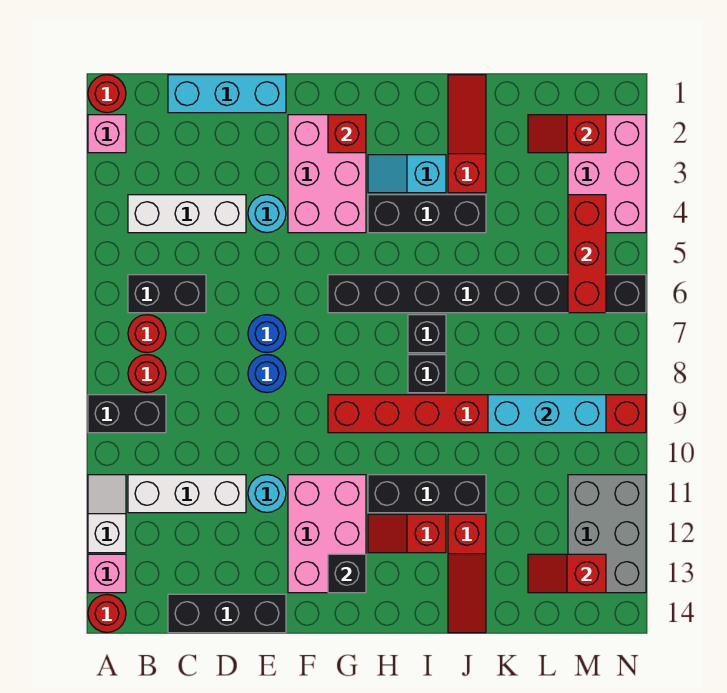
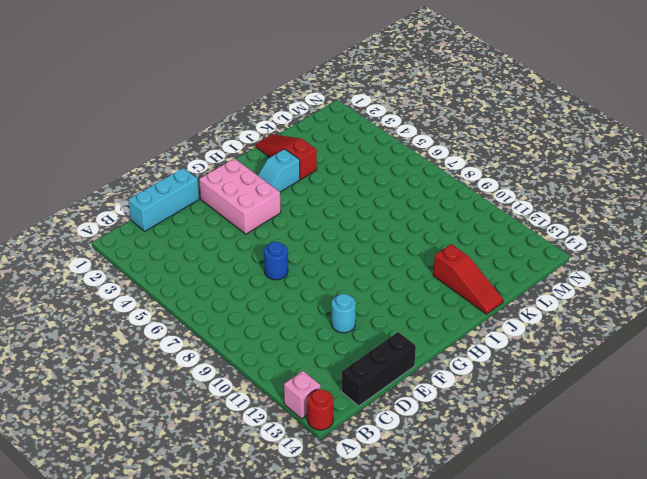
none -> red round brick A1 level 1
none -> pink brick A2 level 1
none -> black brick A9:B9 level 1
none -> white slope A11:A12 level 1 top 12

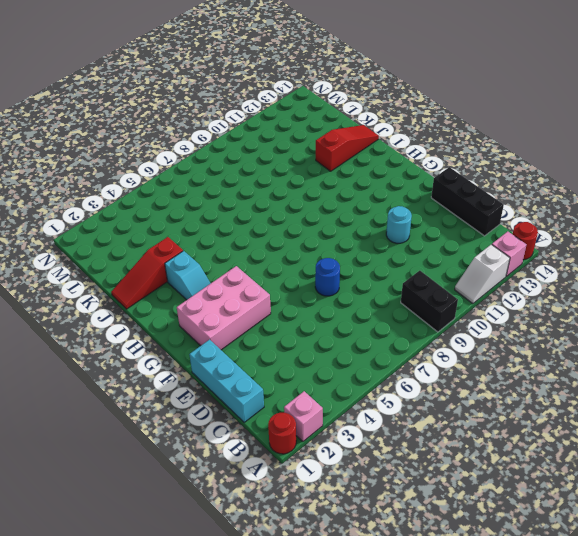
none -> white brick B4:D4 level 1
none -> black brick B6:C6 level 1
none -> red round brick B7 level 1
none -> red round brick B8 level 1

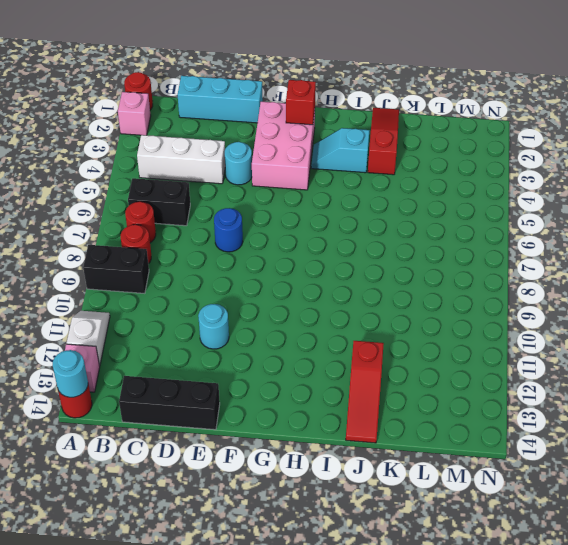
cyan round brick A14 level 2 -> none
none -> white brick B11:D11 level 1
none -> blue round brick E8 level 1
none -> pink brick F11:G13 level 1
none -> black brick G6:N6 level 1

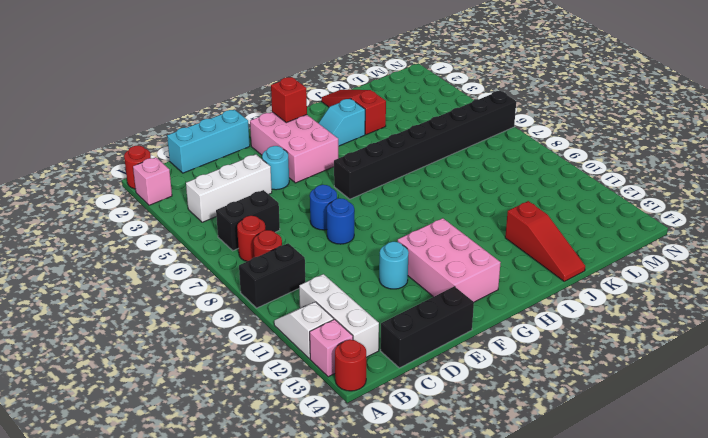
white brick B11:B13 level 1 -> white brick B11:D11 level 1
none -> red brick G9:N9 level 1
none -> black brick H4:J4 level 1
none -> black brick H11:J11 level 1
none -> red slope H12:I12 level 1 top I

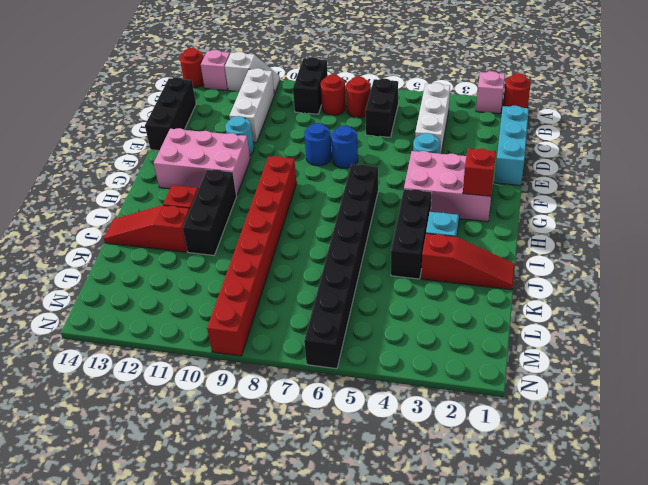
none -> black brick I7 level 1
none -> black brick I8 level 1
none -> pink brick M2:N4 level 1
none -> grey brick M11:N13 level 1

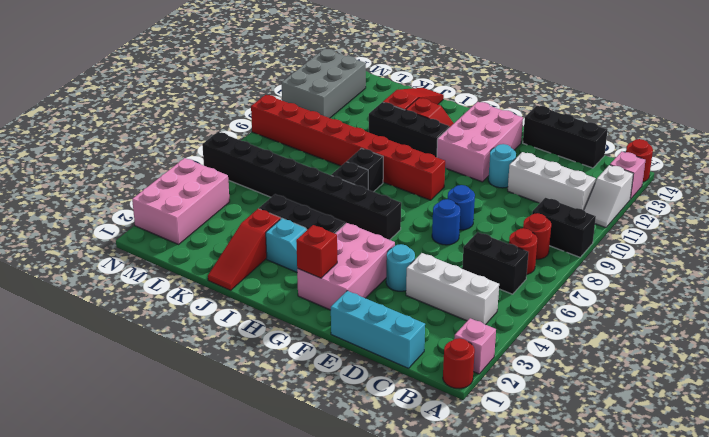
none -> black brick G13 level 2
none -> cyan brick K9:M9 level 2
none -> red slope L2:M2 level 2 top M
none -> red slope L13:M13 level 2 top M

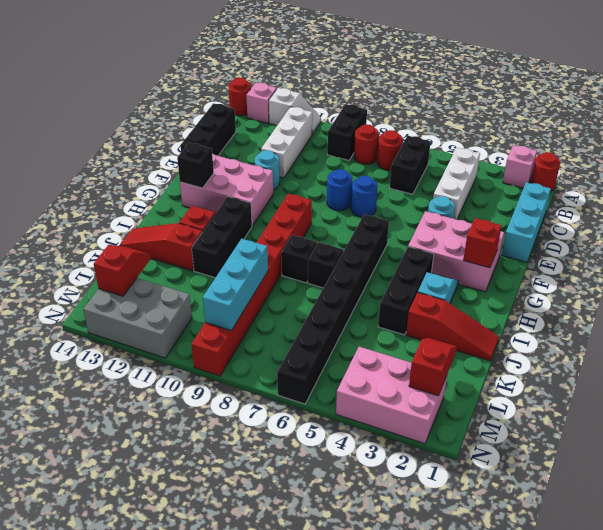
none -> red brick M4:M6 level 2

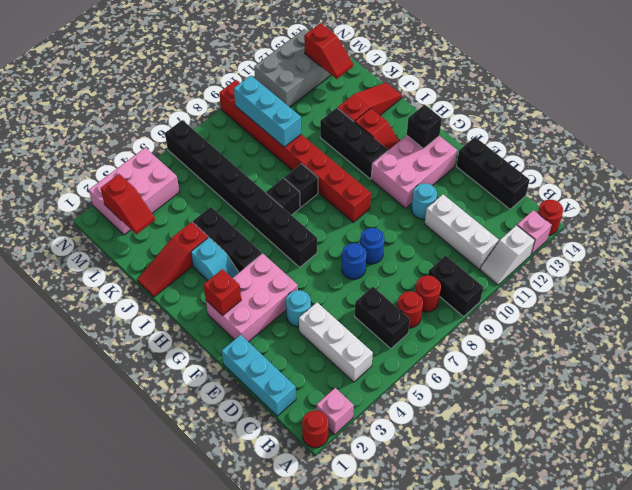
none -> red brick M4:M6 level 2

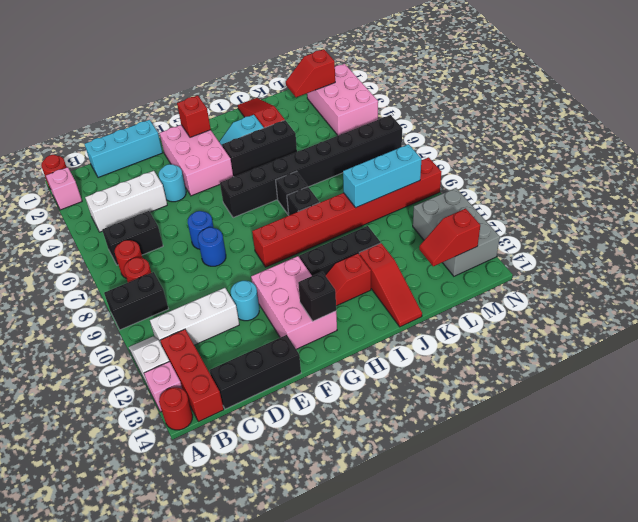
red brick B12:B14 level 1 -> red brick M4:M6 level 2

